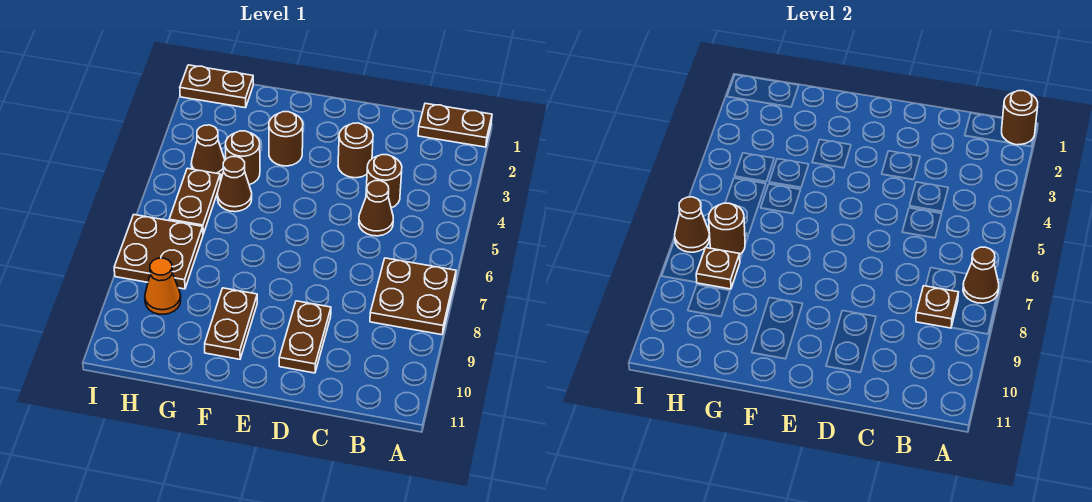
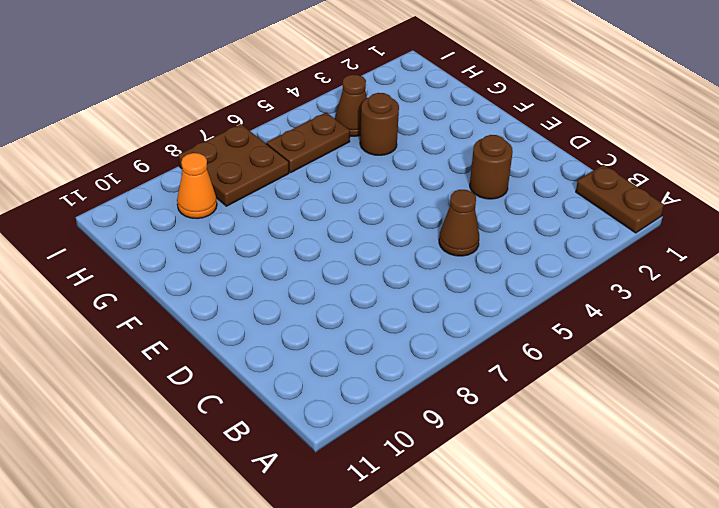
none -> brown plate A7:B8 level 1
none -> brown round brick C4 level 1
none -> brown plate D9:D10 level 1

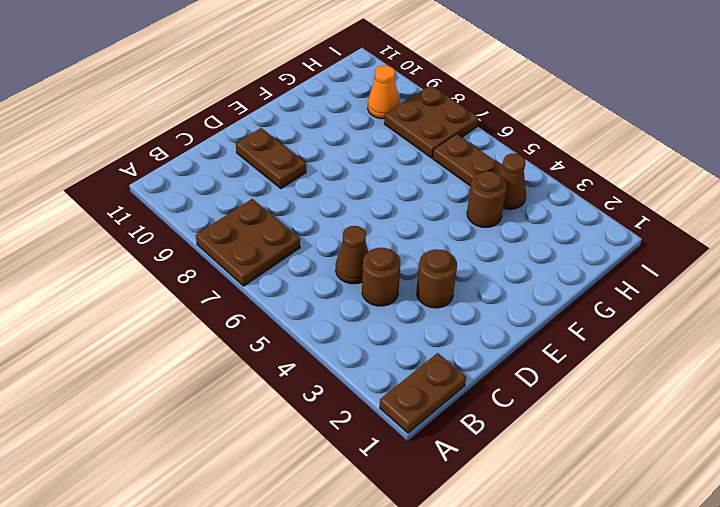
none -> brown round brick F3 level 1
none -> brown plate F9:F10 level 1
none -> brown cone G5 level 1

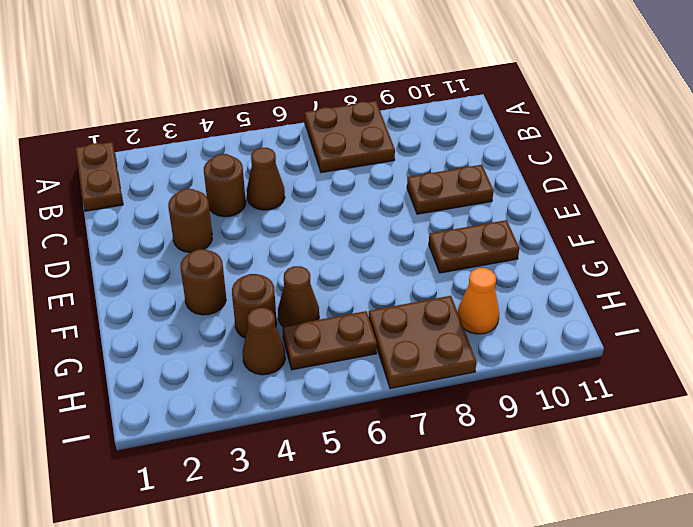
none -> brown plate H1:I1 level 1
none -> brown round brick A1 level 2
none -> brown cone A7 level 2

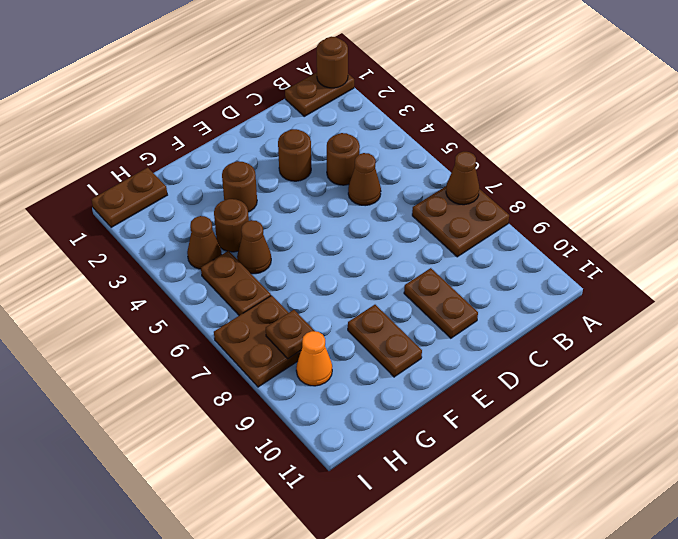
none -> brown plate B8 level 2
none -> brown round brick H7 level 2
none -> brown cone I7 level 2

